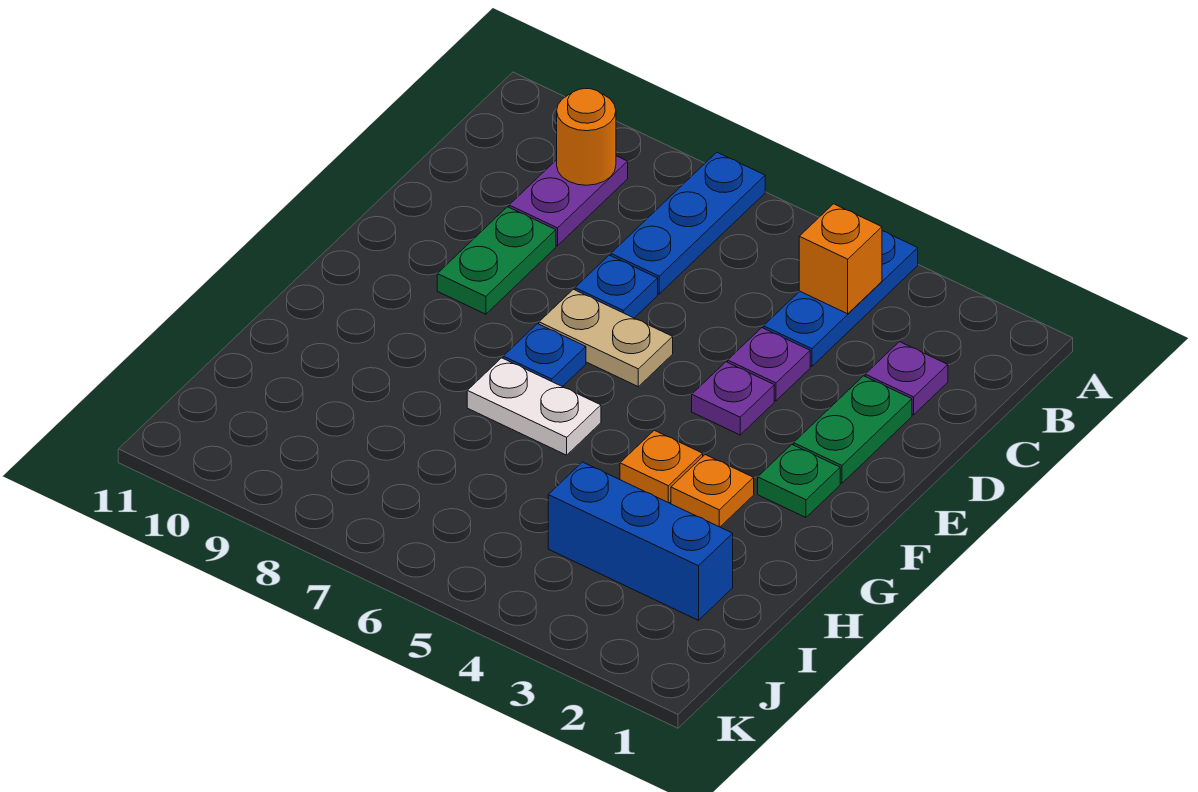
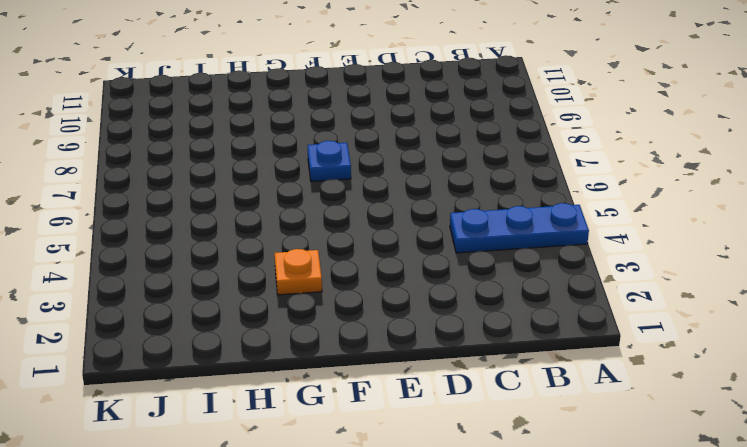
none -> blue plate A7:C7 level 1
none -> purple plate B9:C9 level 1
none -> purple plate C2 level 1

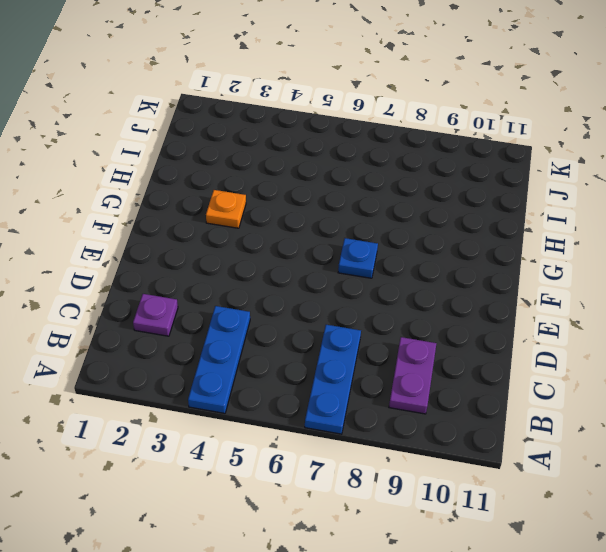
none -> green plate D2:E2 level 1
none -> purple plate D4 level 1
none -> blue plate D7 level 1

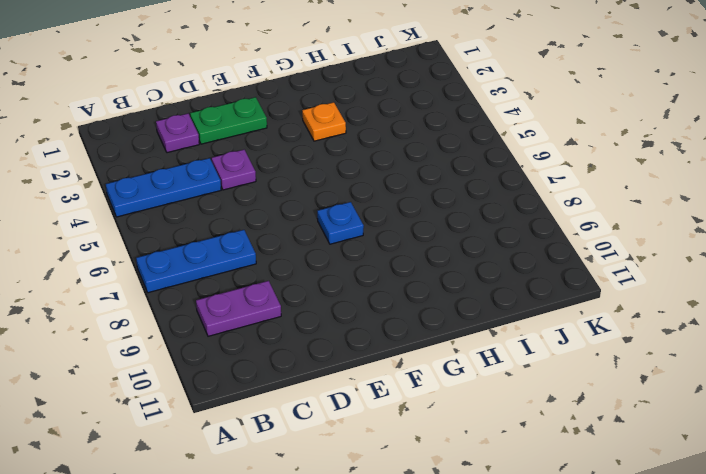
none -> blue plate D7 level 1
none -> green plate D9:E9 level 1
none -> purple plate E4 level 1

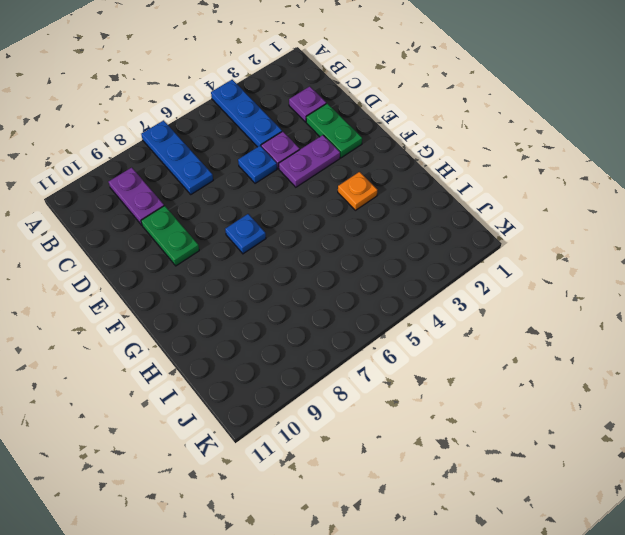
blue plate D5 level 1 -> blue plate D7 level 1
purple plate E3:E4 level 1 -> purple plate E4 level 1
none -> tan plate E6:E7 level 1
none -> green plate F2 level 1
none -> orange plate G4 level 1

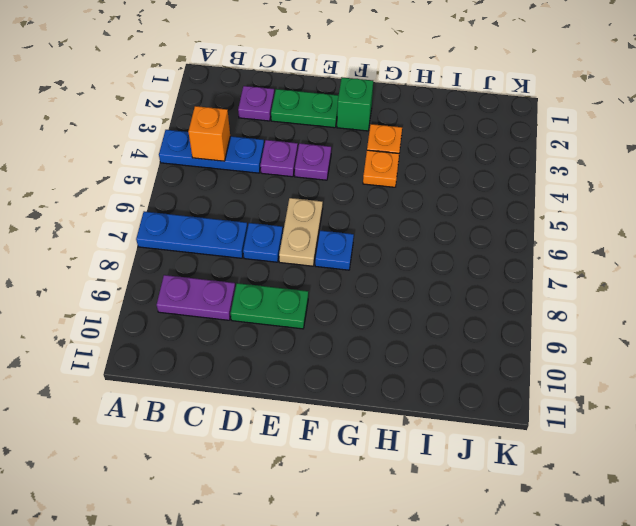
green brick F2 level 1 -> green plate F2 level 1
none -> white plate G6:G7 level 1
none -> blue brick I2:I4 level 1
none -> orange round brick B9 level 2

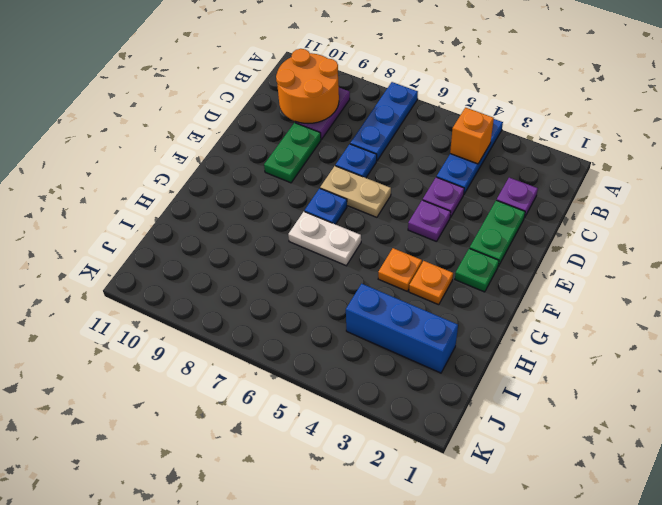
orange round brick B9:C10 level 2 -> orange round brick B9 level 2

